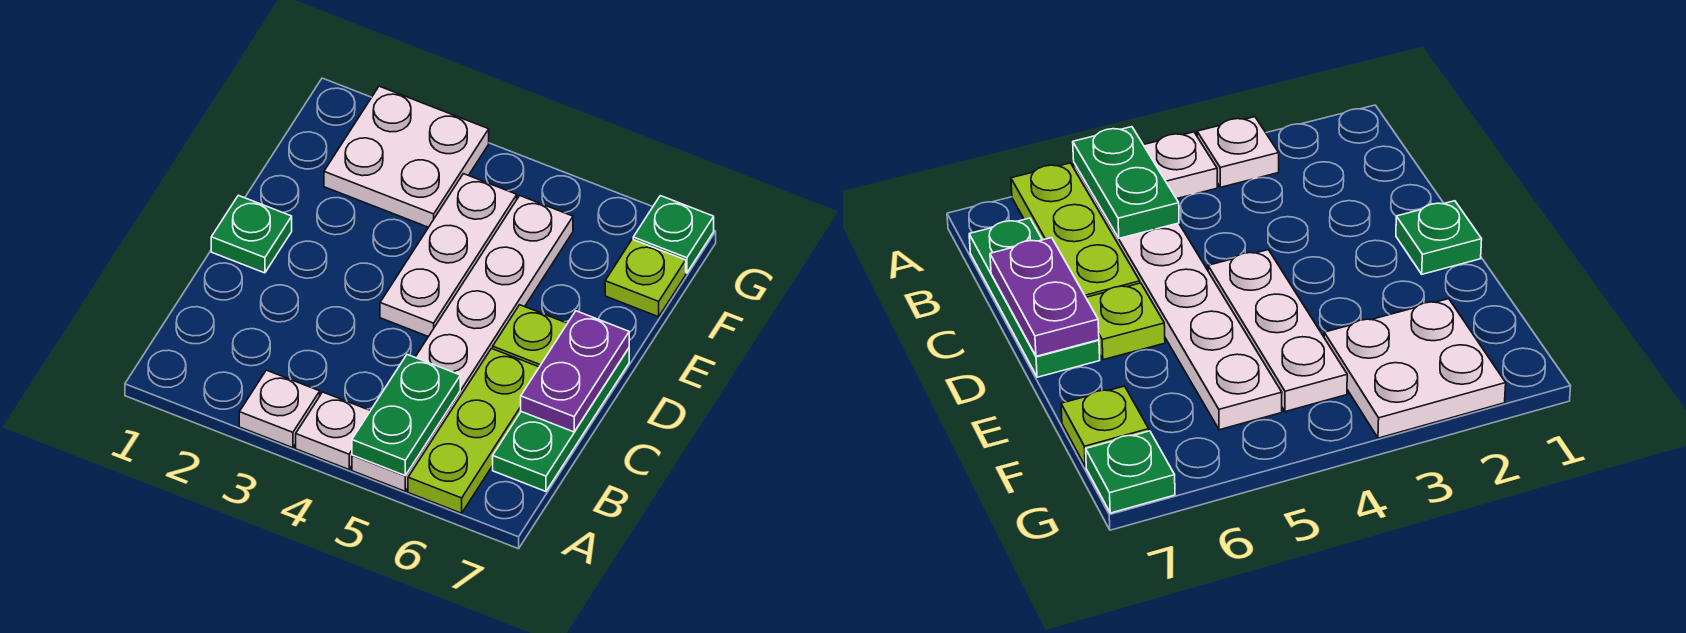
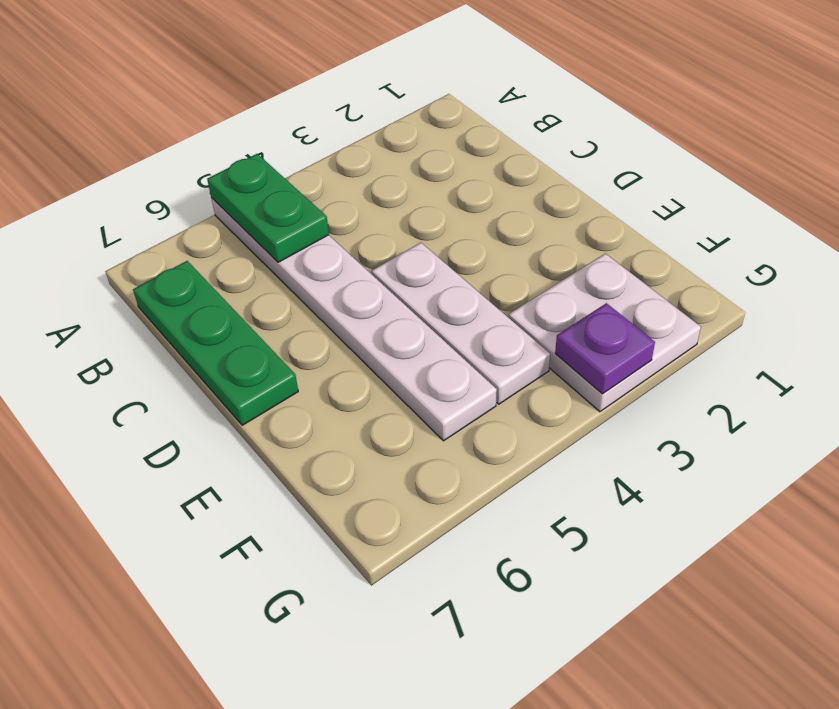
purple plate G3 level 2 -> none
none -> white plate A3 level 1
none -> white plate A4 level 1
none -> lime plate A6:C6 level 1

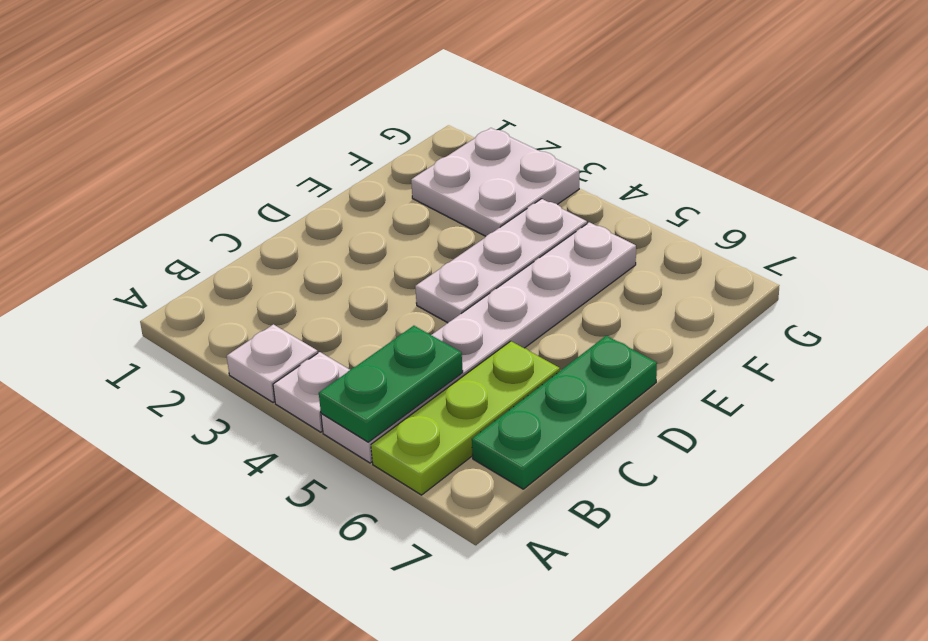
none -> green plate D1 level 1
none -> lime plate D6 level 1
none -> lime plate F7 level 1

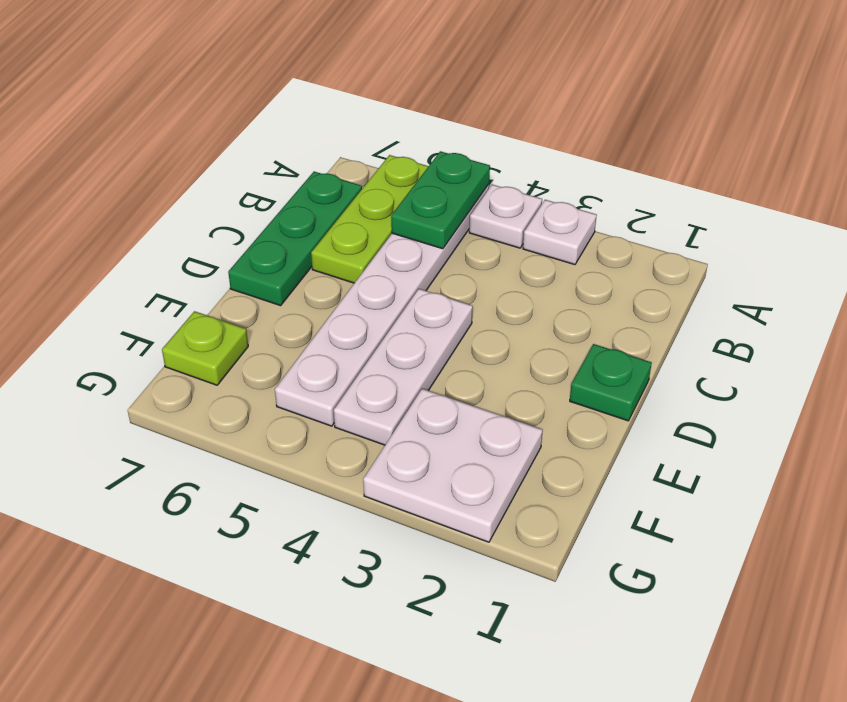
none -> lime plate D6 level 1
none -> green plate G7 level 1
none -> purple plate C7:D7 level 2

